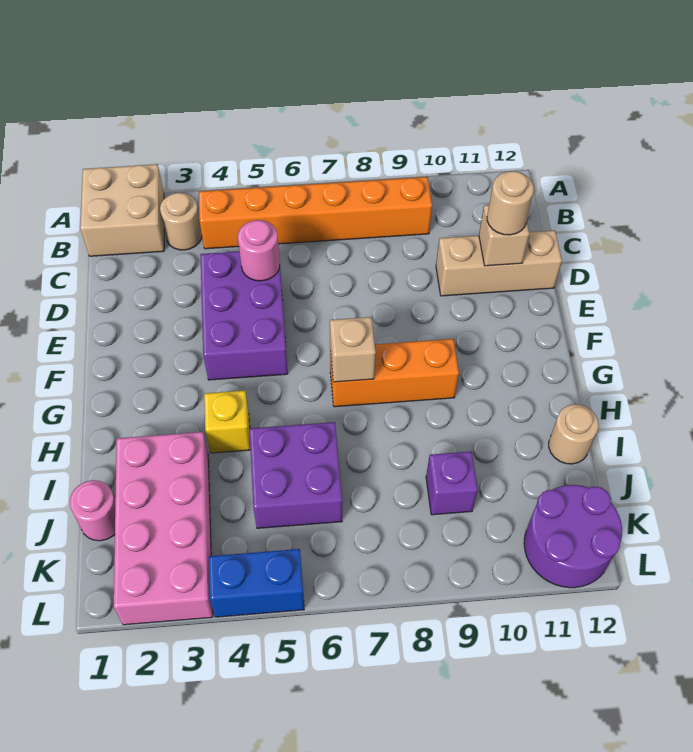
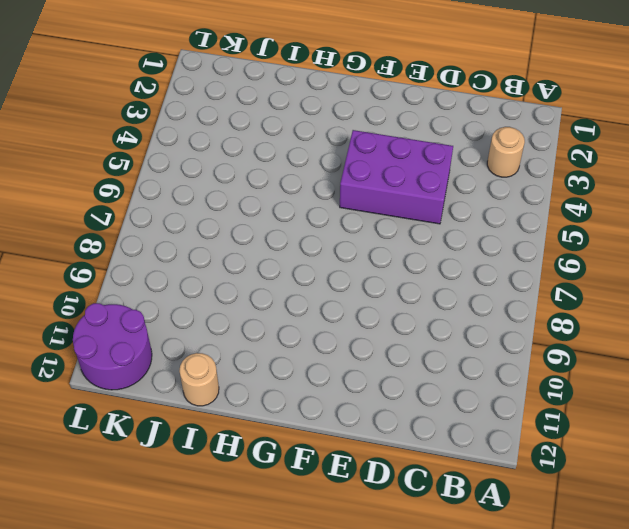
none -> tan brick A1:B2 level 1
none -> orange brick B4:B9 level 1
none -> tan brick D10:D12 level 1

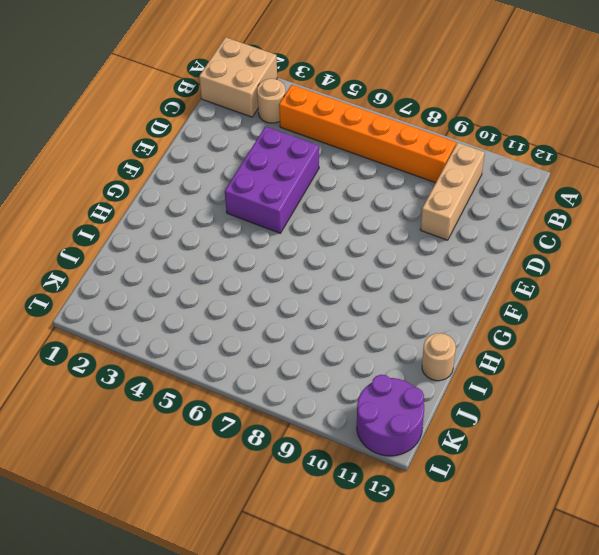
tan brick B10:D10 level 1 -> tan brick D10:D12 level 1
none -> orange brick G7:G9 level 1
none -> yellow brick H4 level 1
none -> pink brick I2:L3 level 1

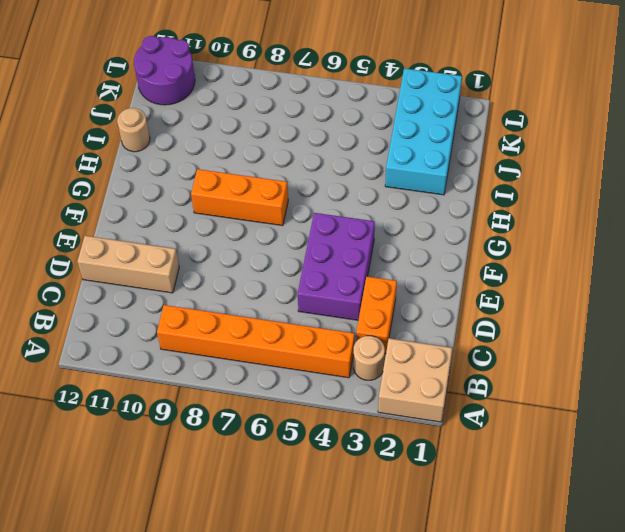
orange brick C3:D3 level 1 -> none
cyan brick I2:L3 level 1 -> pink brick I2:L3 level 1
none -> yellow brick H4 level 1
none -> purple brick I5:J6 level 1
none -> pink round brick J1 level 1

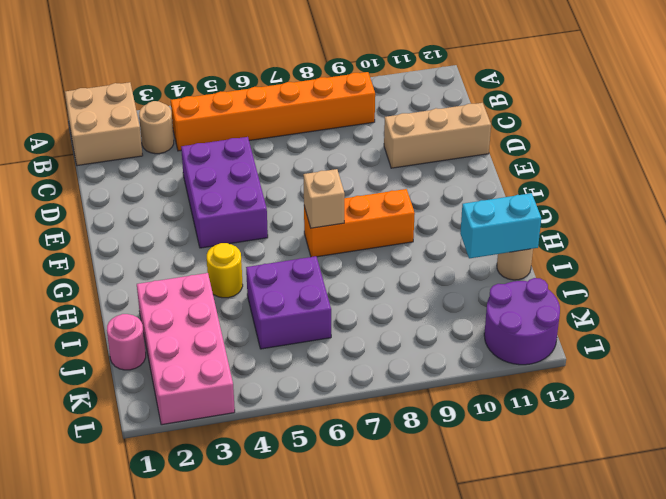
yellow round brick H4 level 1 -> yellow brick H4 level 1
cyan brick I11:I12 level 2 -> none
none -> purple brick J9 level 1
none -> blue brick L4:L5 level 1
none -> pink round brick D5 level 2

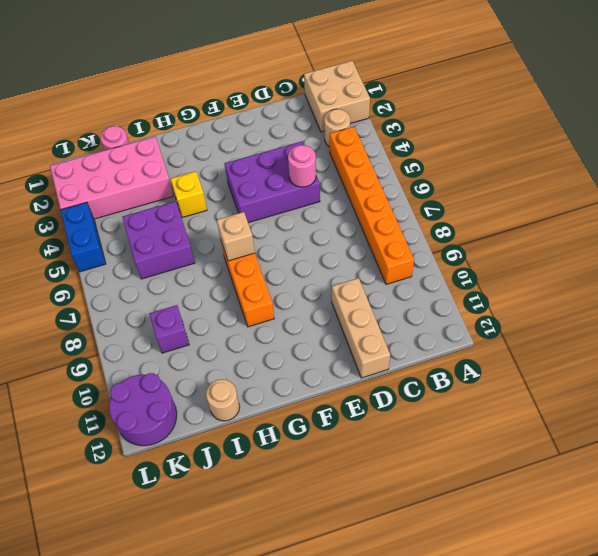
none -> tan brick D11 level 2
none -> tan round brick D11 level 3

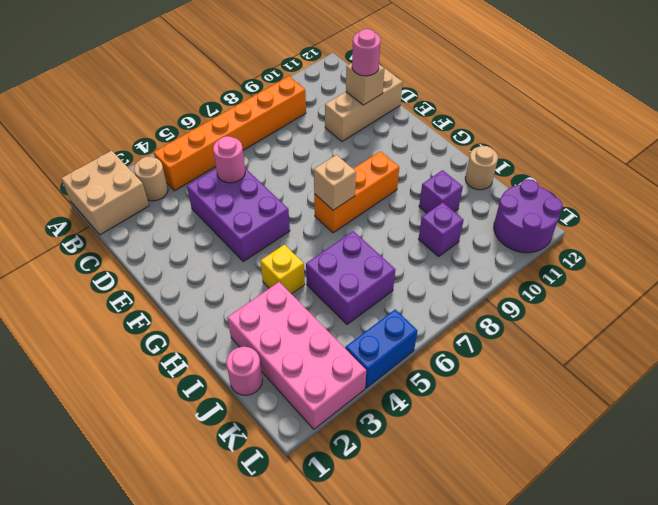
pink round brick D11 level 3 -> tan round brick D11 level 3
purple brick I10 level 1 -> none

